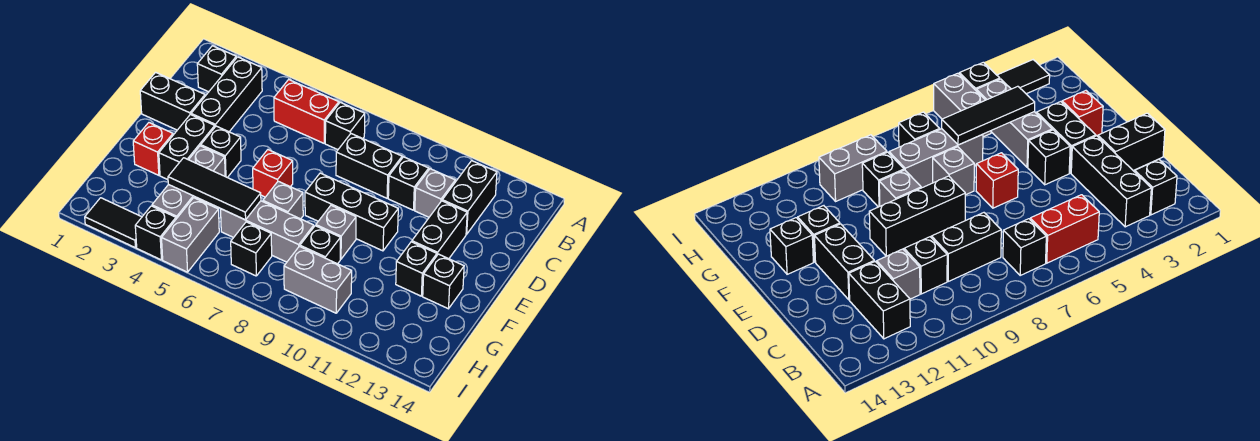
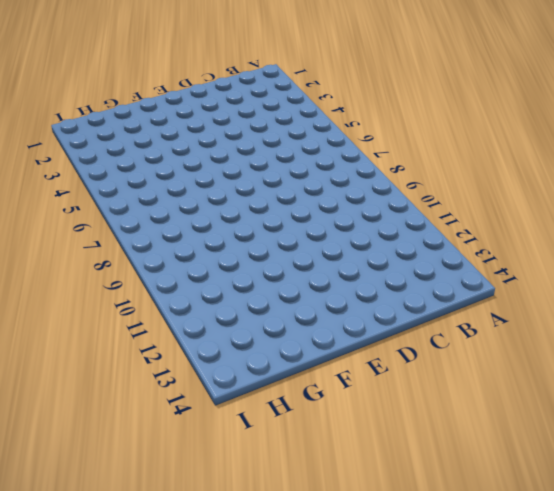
none -> black brick B2 level 1
none -> black brick B3:D3 level 1
none -> red brick B5:B6 level 1

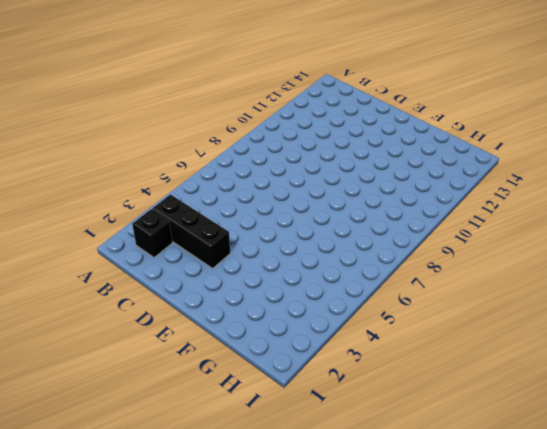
none -> red brick B5:B6 level 1
none -> black brick B7 level 1
none -> black brick B12:C12 level 1

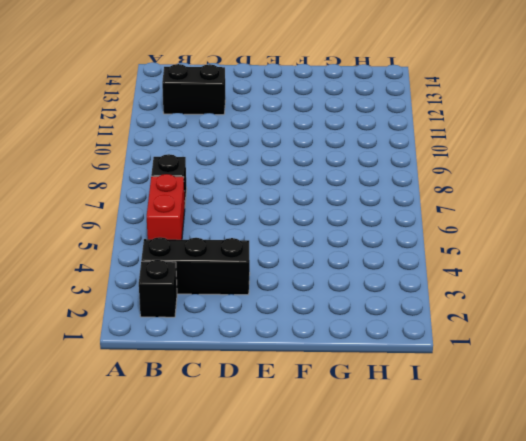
none -> black brick C8:C9 level 1
none -> black brick C10 level 1
none -> grey brick C11 level 1

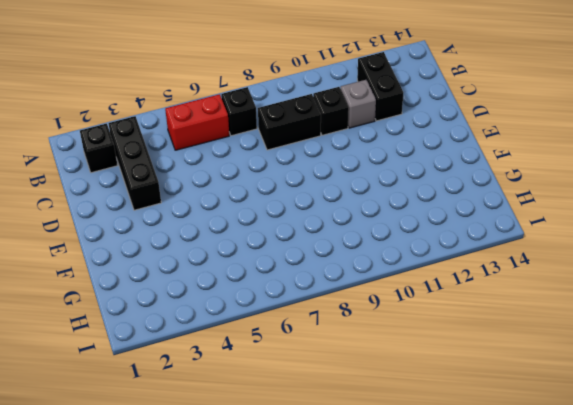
none -> black brick D1:D2 level 1
none -> black brick D12:E12 level 1
none -> black brick E3:F3 level 1

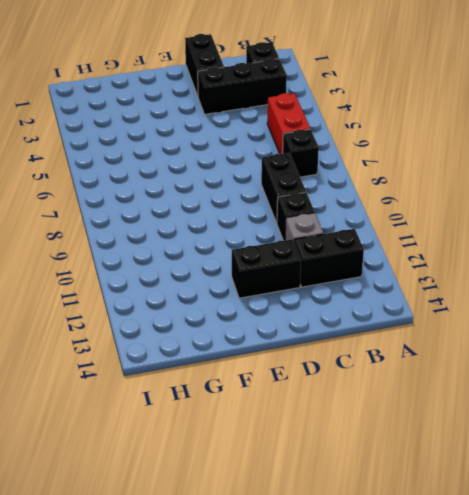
none -> black brick E3:F3 level 1
none -> black brick E4 level 1
none -> red brick E6 level 1

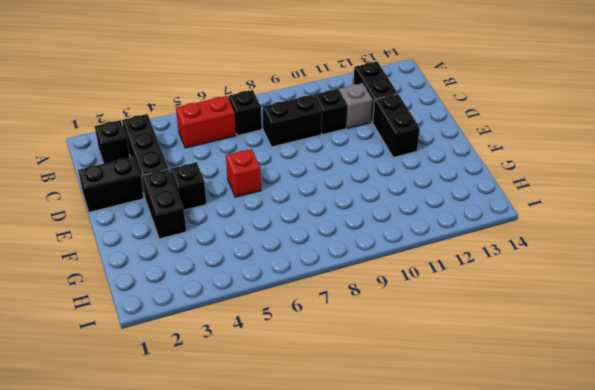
none -> black brick E8:E10 level 1
none -> red brick F2 level 1
none -> grey brick F4:H4 level 1

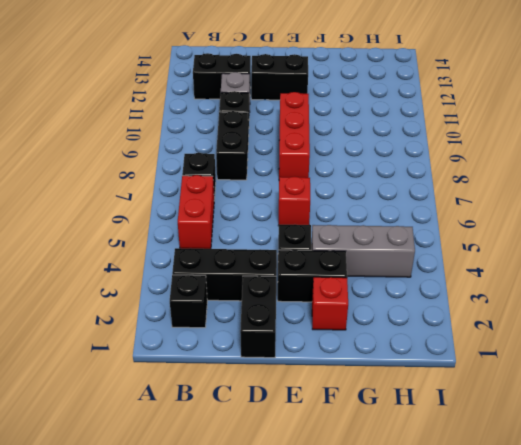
red brick E8:E10 level 1 -> black brick E8:E10 level 1
none -> grey brick F7 level 1
none -> grey brick F9 level 1
none -> black brick F12 level 1

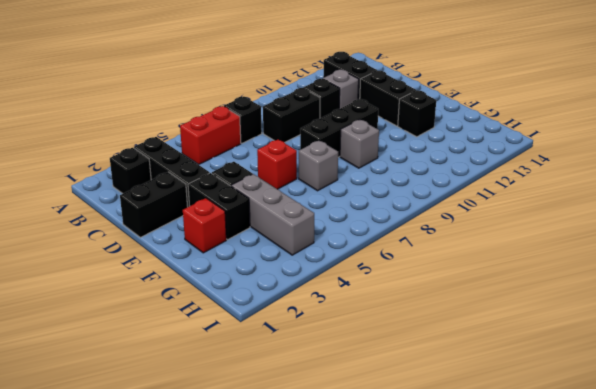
none -> black brick F13 level 1
none -> grey brick G6:G8 level 1
none -> black brick G9 level 1

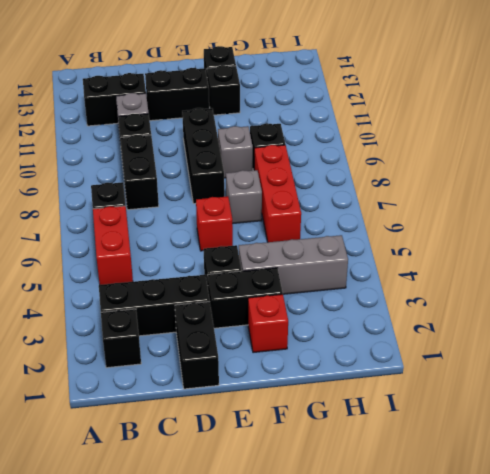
red brick G6:G8 level 1 -> grey brick G6:G8 level 1
none -> grey brick H5:I5 level 1
none -> black brick H7 level 1
none -> grey brick H9:H10 level 1

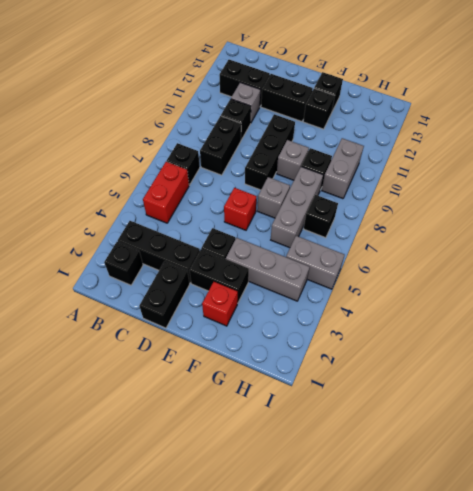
none -> black tile I2:I3 level 1
none -> black brick I4 level 1
none -> black tile G4:G6 level 2

